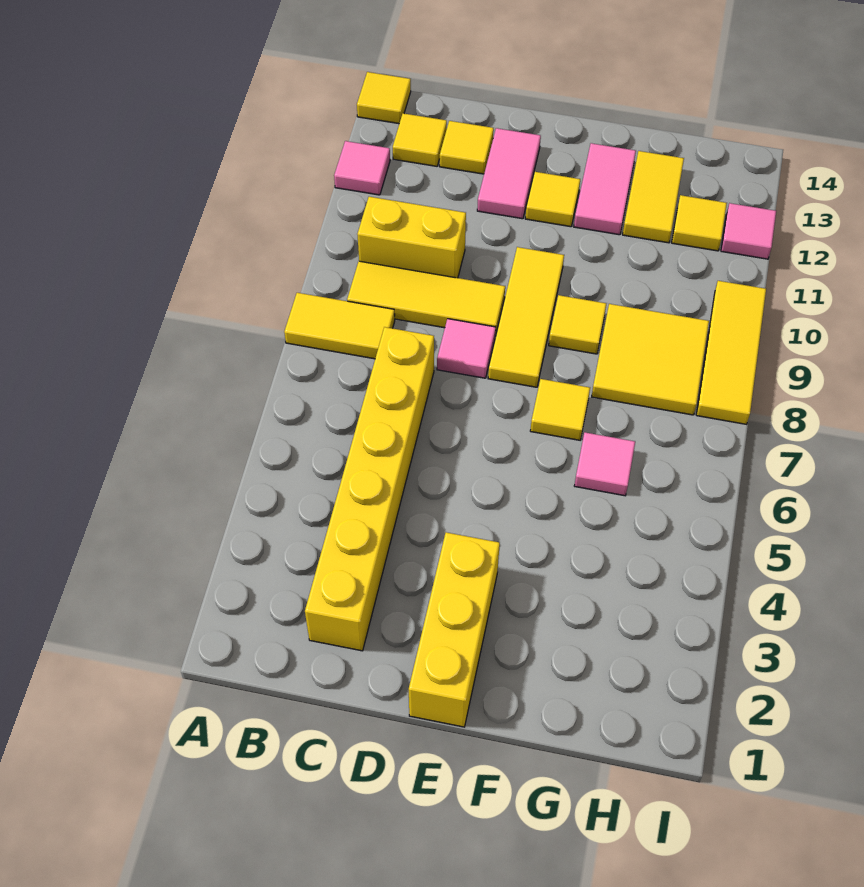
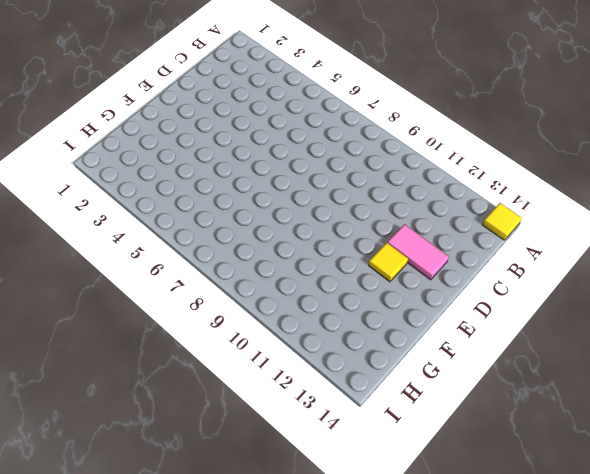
none -> yellow tile A8:B8 level 1
none -> pink tile A12 level 1
none -> yellow tile B9:D9 level 1

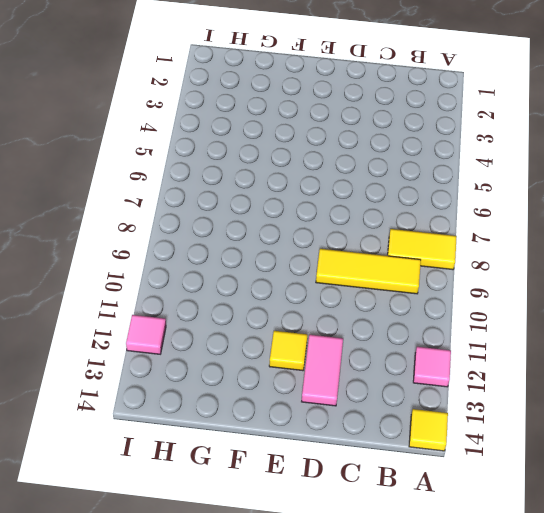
none -> yellow brick B10:C10 level 1
none -> yellow tile B13 level 1
none -> yellow brick C2:C7 level 1

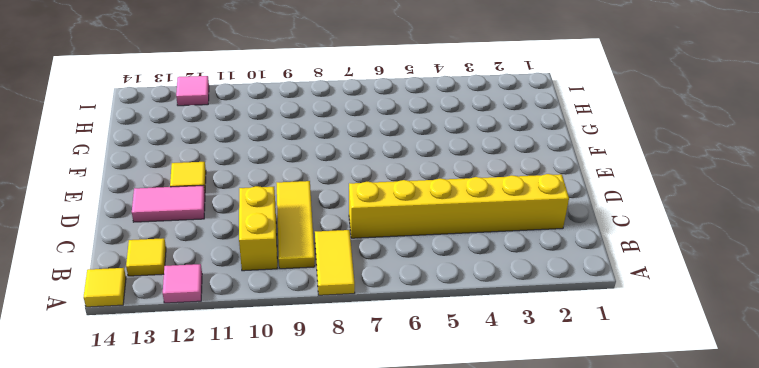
none -> yellow tile C13 level 1
none -> pink tile D8 level 1
none -> yellow brick E1:E3 level 1

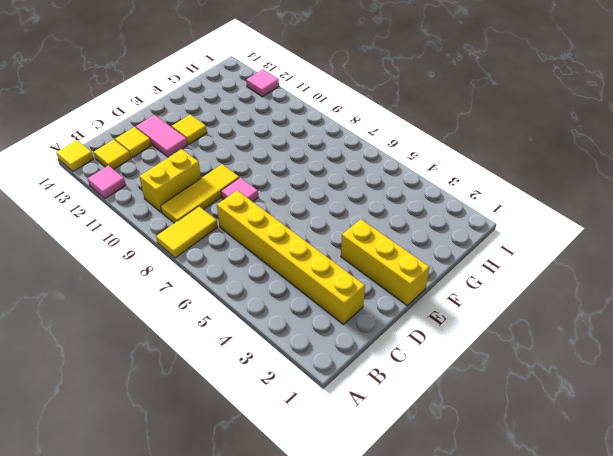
none -> yellow tile E8:E10 level 1
none -> yellow tile F7 level 1
none -> yellow tile F9 level 1

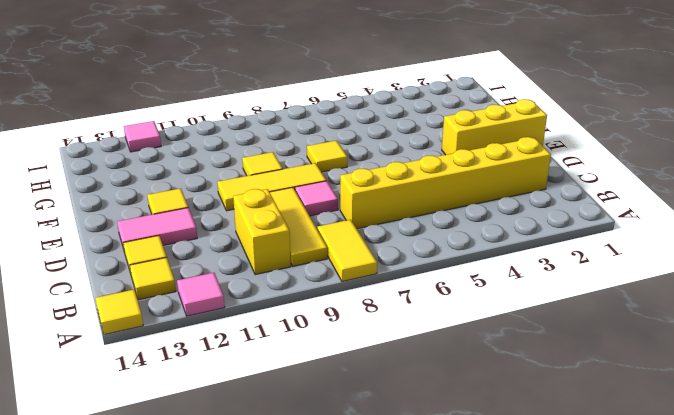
none -> pink tile F12:F13 level 1
none -> pink tile G6 level 1
none -> yellow tile G8:H9 level 1

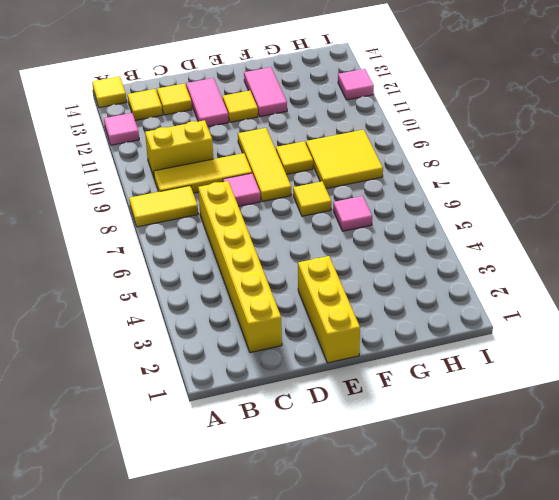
none -> yellow tile G12:G13 level 1
none -> yellow tile H12 level 1
none -> yellow tile I8:I10 level 1

